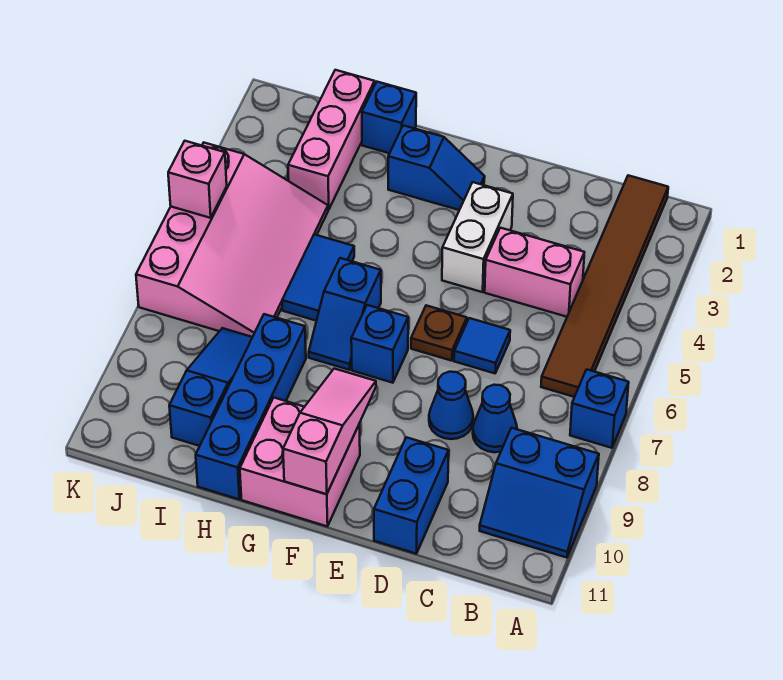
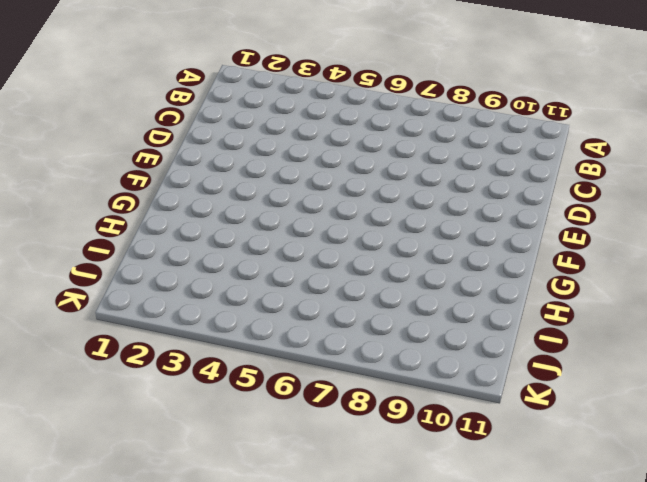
none -> blue brick A7 level 1
none -> blue slope A9:B10 level 1 top 9
none -> brown tile B1:B6 level 1

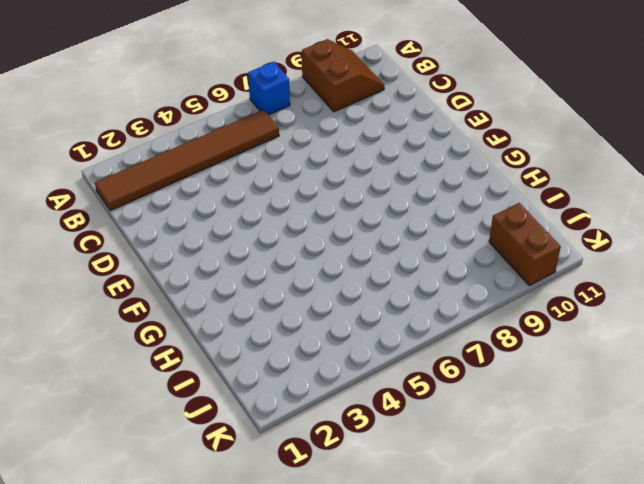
brown slope A9:B10 level 1 top 9 -> blue slope A9:B10 level 1 top 9
brown brick J10:K10 level 1 -> none
none -> pink brick C4:D4 level 1
none -> blue cone C8 level 1
none -> blue tile D6 level 1

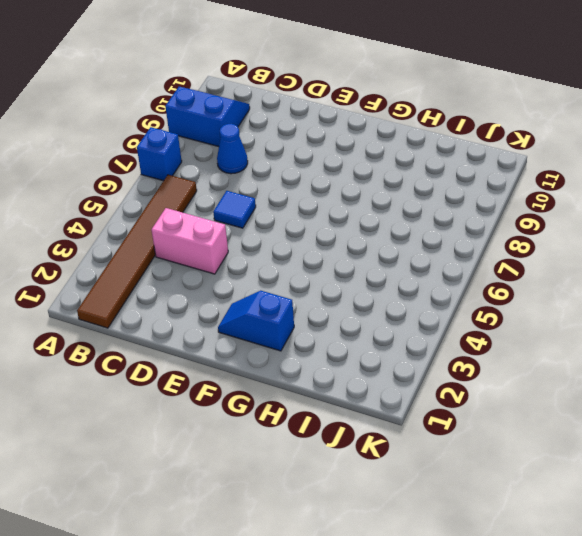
none -> blue cone D8 level 1
none -> blue brick D10:D11 level 1
none -> white brick E3:E4 level 1

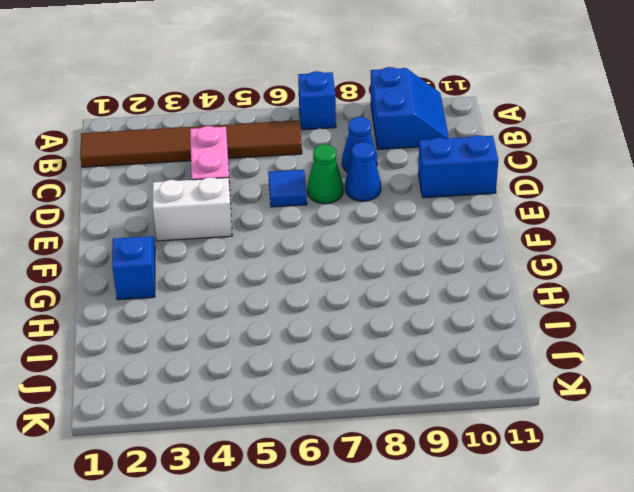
green cone D7 level 1 -> none
none -> brown plate E6 level 1
none -> blue brick F7 level 1
none -> pink brick F10:G11 level 1

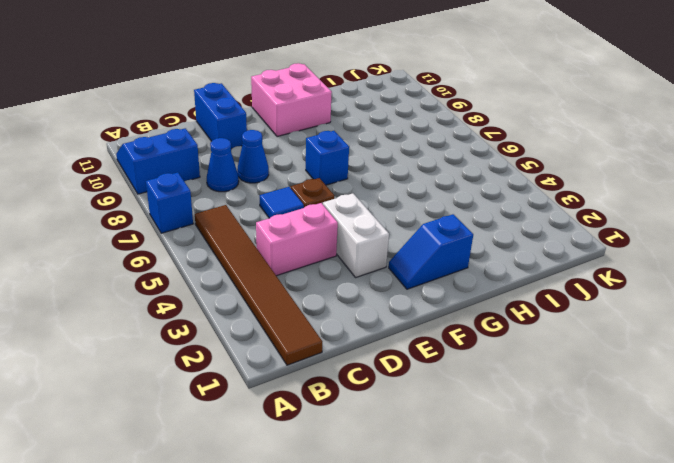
none -> blue slope G6:G7 level 1 top 6
none -> blue brick H1 level 1
none -> blue tile H5:H6 level 1

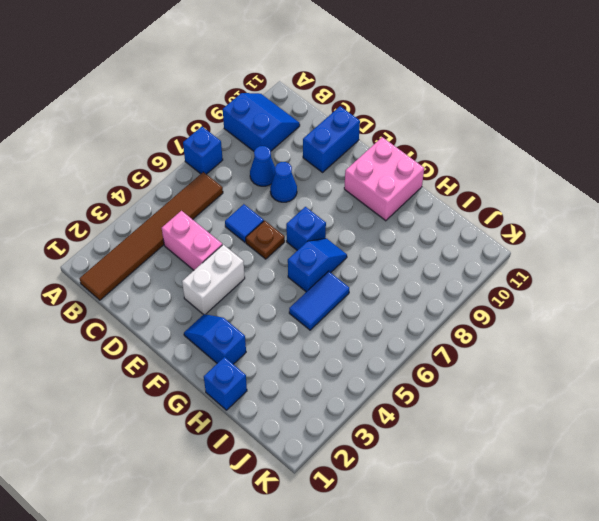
none -> blue brick H8:H11 level 1
none -> pink brick I1:I3 level 1
none -> pink slope I4:K7 level 1 top K

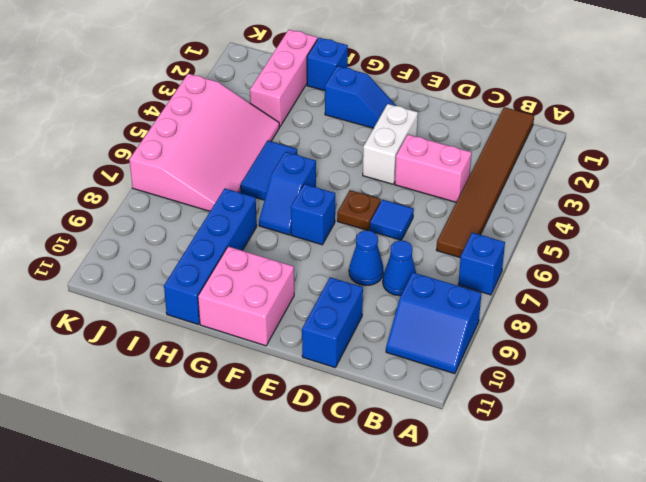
none -> blue slope I8:I10 level 1 top 10
none -> pink slope F9:F11 level 2 top 11
none -> pink brick K5 level 2

